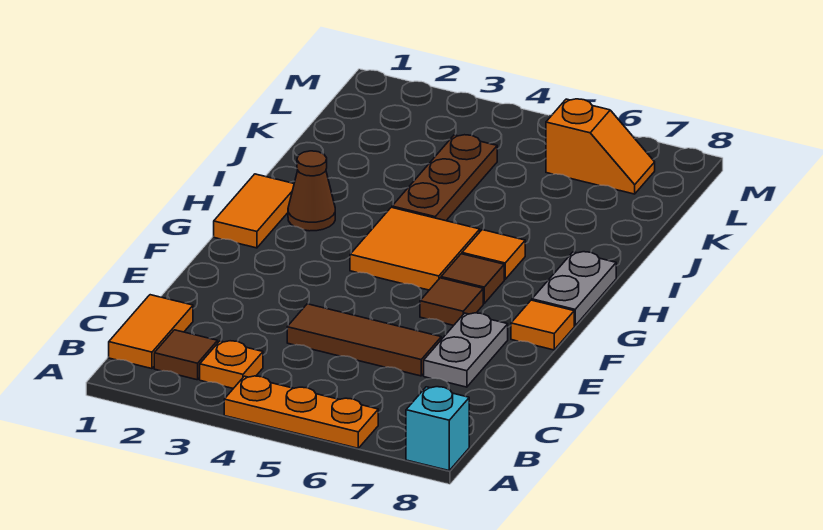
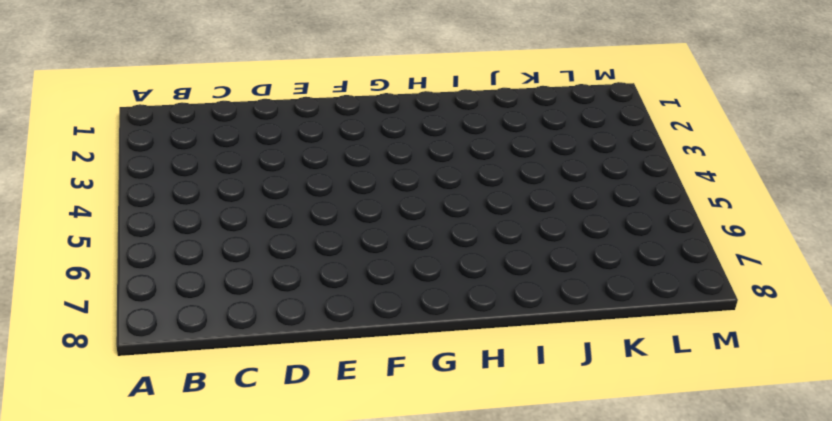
none -> orange plate A4:A6 level 1
none -> cyan brick A8 level 1
none -> orange tile B1:C1 level 1

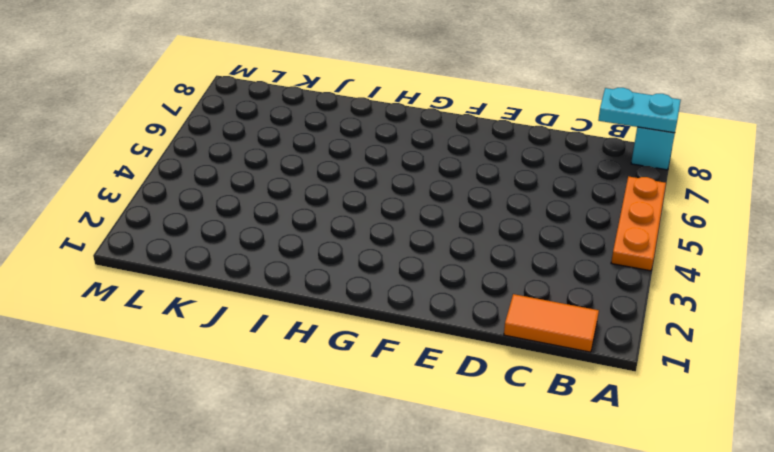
cyan plate A8:B8 level 2 -> none
none -> brown tile B2 level 1
none -> orange plate B3 level 1
none -> brown tile D4:D6 level 1

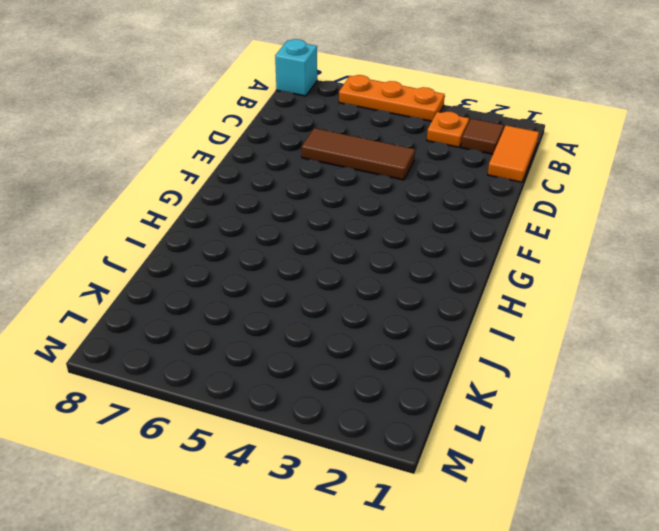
none -> grey plate D7:E7 level 1
none -> brown tile F6 level 1
none -> orange tile F8 level 1

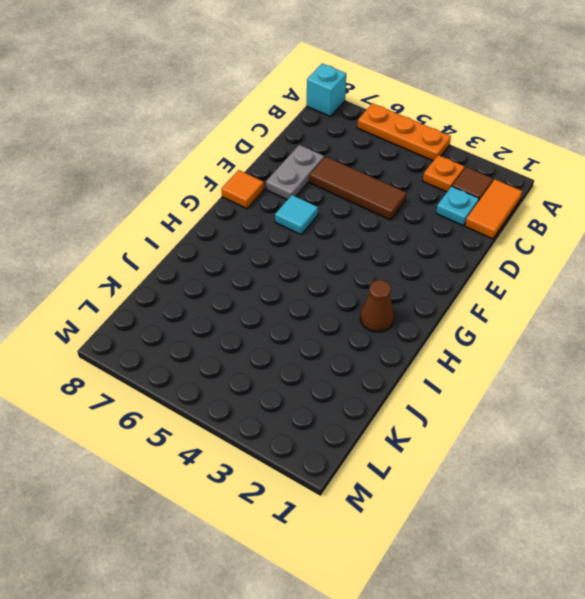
cyan plate C2 level 1 -> none
cyan tile F6 level 1 -> brown tile F6 level 1
none -> orange tile G1:H1 level 1
none -> orange tile G4:H5 level 1
none -> brown tile G6 level 1

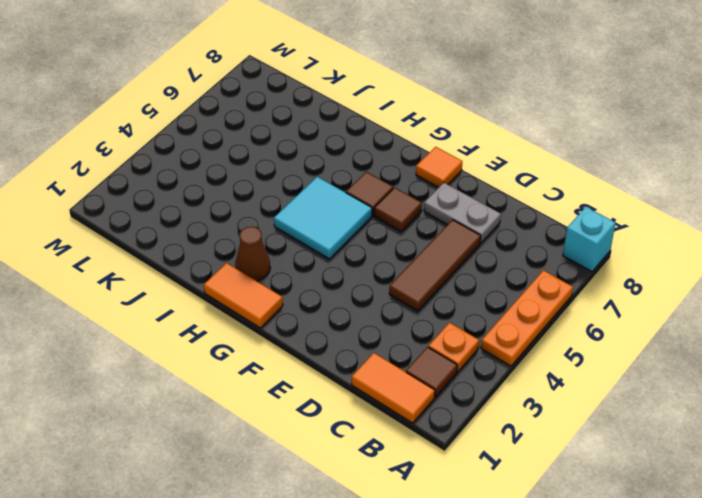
cyan tile G4:H5 level 1 -> orange tile G4:H5 level 1
none -> grey plate G8:H8 level 1
none -> orange tile H6 level 1
none -> brown plate I4:K4 level 1

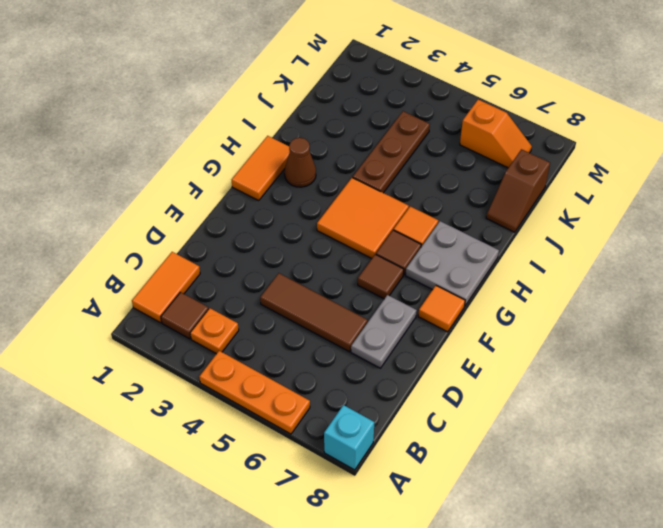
grey plate G7:H8 level 1 -> grey plate G8:H8 level 1
brown slope J8:K8 level 1 top K -> none

